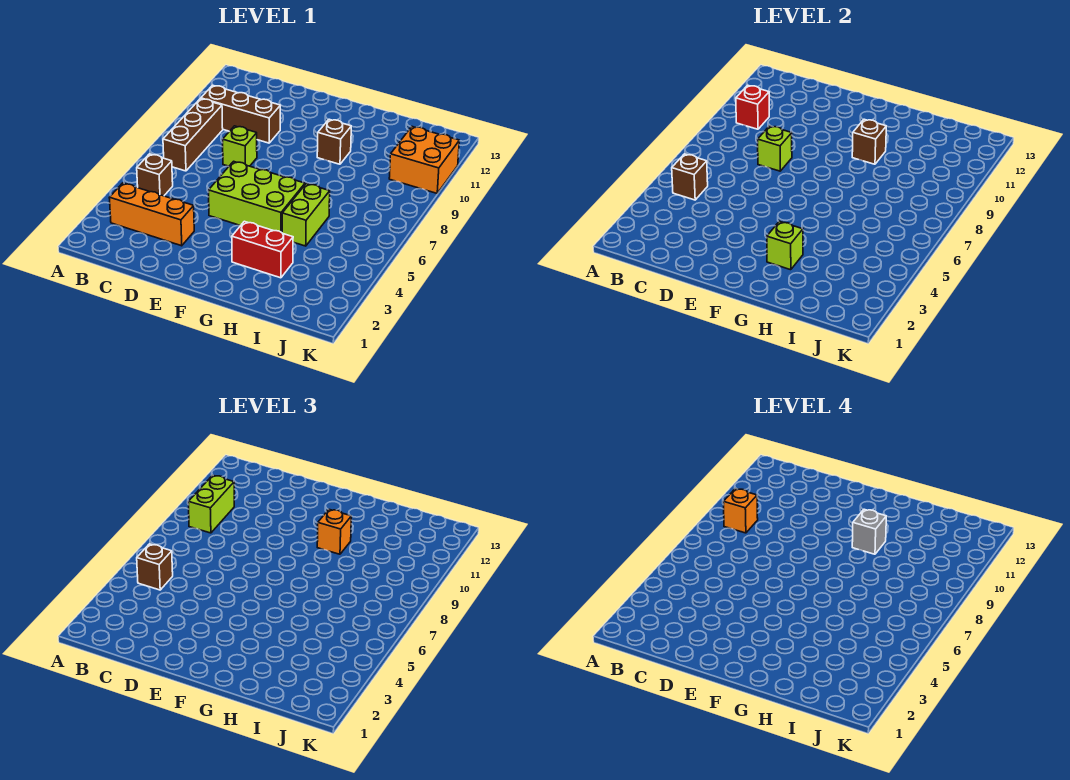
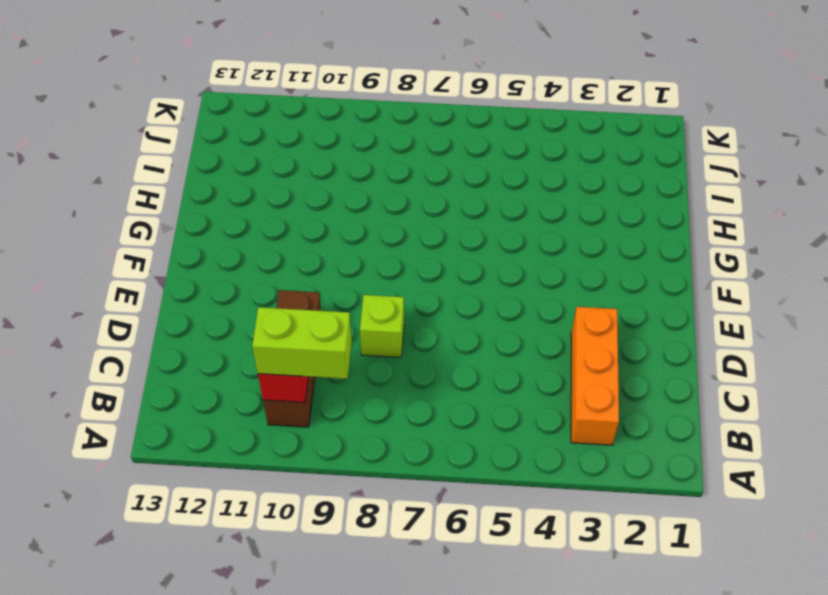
none -> brown brick B5 level 1
none -> brown brick B7:B9 level 1
none -> lime brick E5:G6 level 1

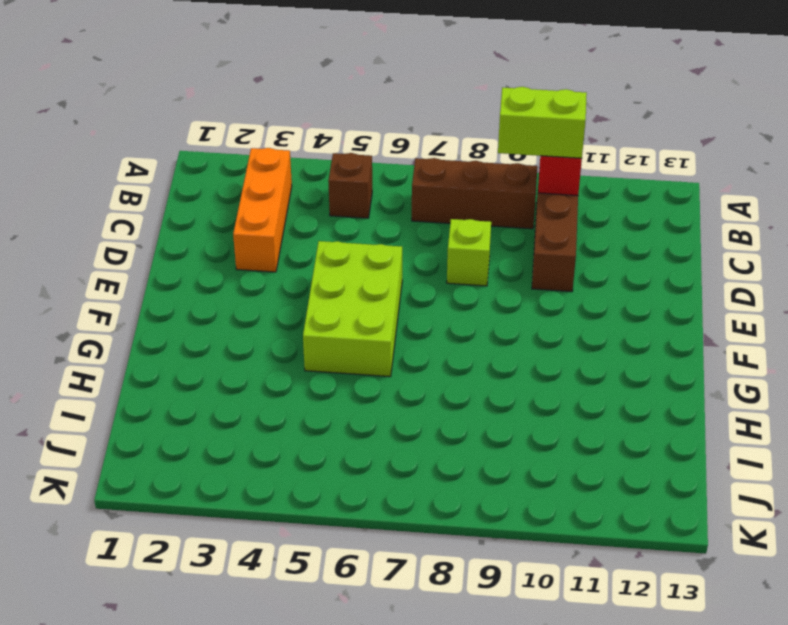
none -> red brick G3:H3 level 1
none -> brown brick G10 level 1
none -> lime brick H5:H6 level 1

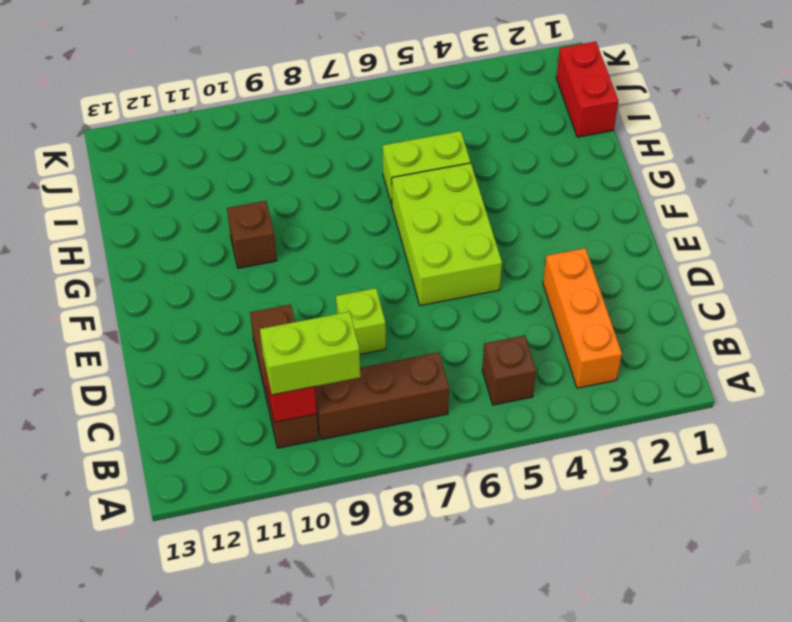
red brick I1:J1 level 1 -> red brick G3:H3 level 1
none -> orange brick J10:K11 level 1
none -> brown brick B5 level 2
none -> lime brick D8 level 2

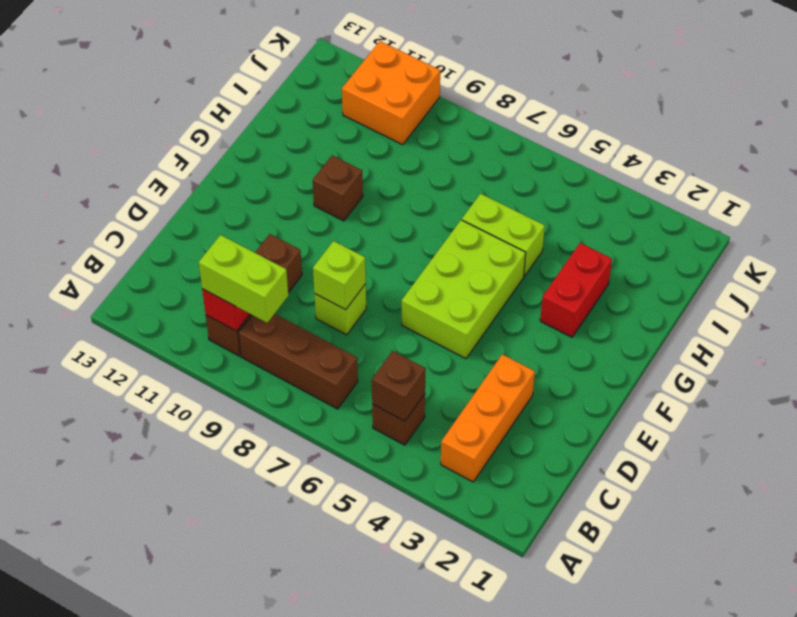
none -> lime brick G3 level 2
none -> brown brick G10 level 2
none -> brown brick B5 level 3

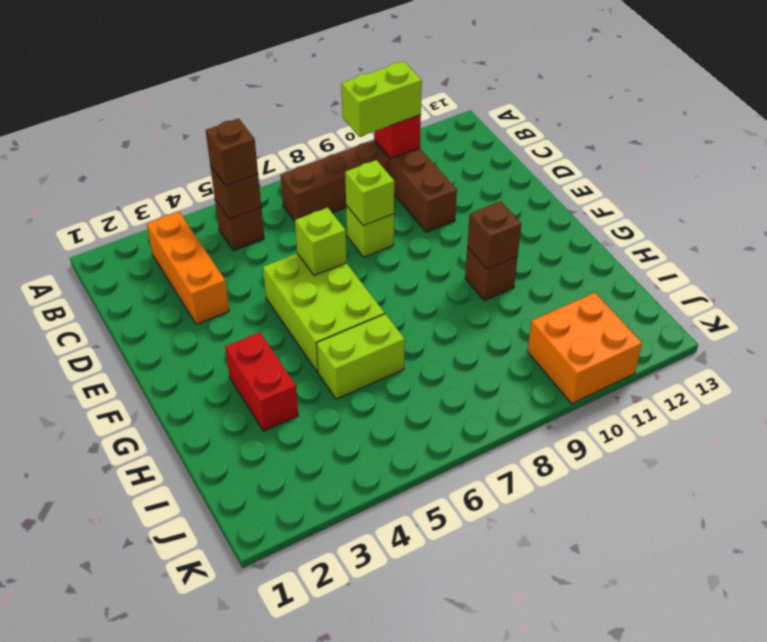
lime brick E6 level 2 -> lime brick G3 level 2
none -> orange brick G10 level 3
none -> orange brick B9 level 4
none -> grey brick G10 level 4

